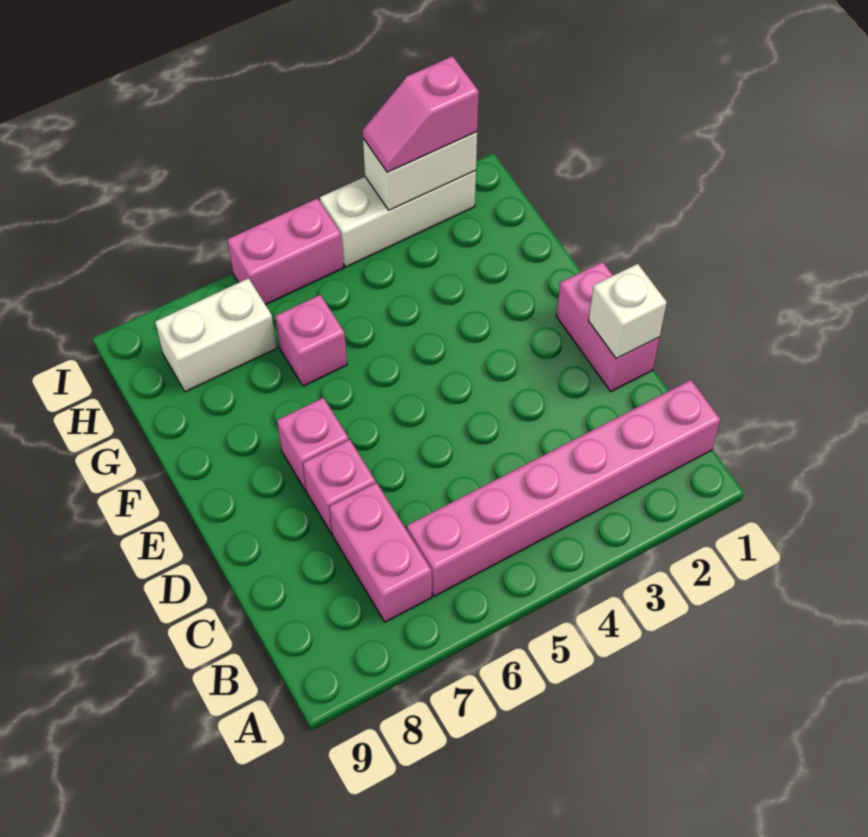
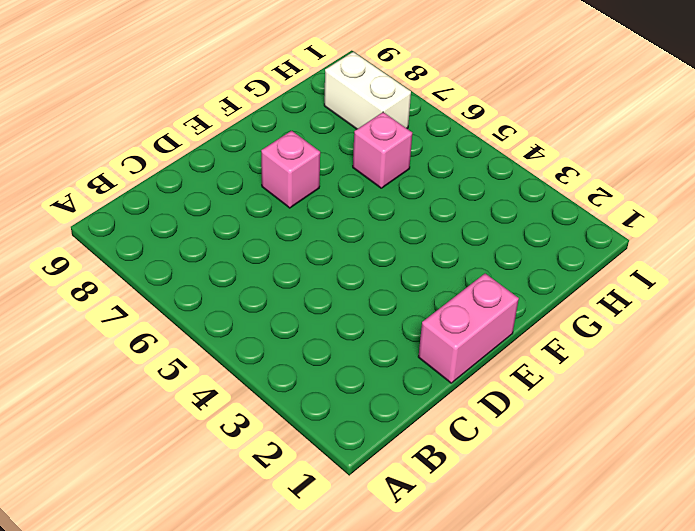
none -> pink brick B1:B6 level 1
none -> pink brick B7:C7 level 1
none -> pink brick D7 level 1

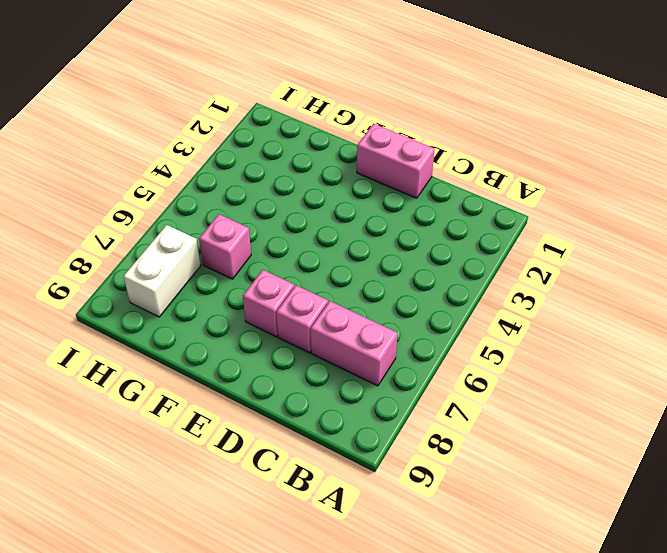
none -> pink brick B1:B6 level 1
none -> white brick I2:I4 level 1
none -> pink brick I5:I6 level 1

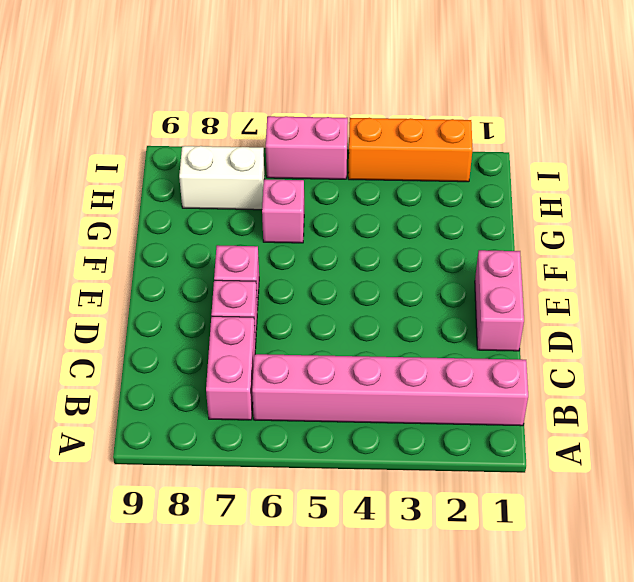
orange brick I2:I4 level 1 -> white brick I2:I4 level 1
none -> white brick D1 level 2
none -> white brick I2:I3 level 2
none -> pink slope I2:I3 level 3 top 2

